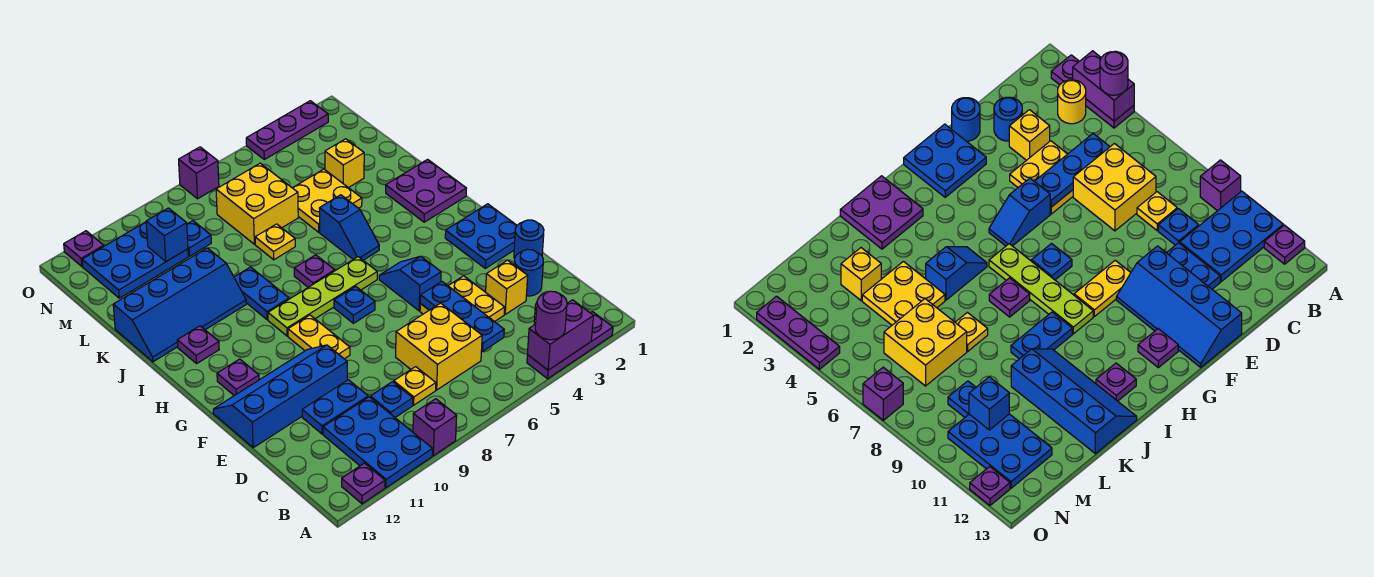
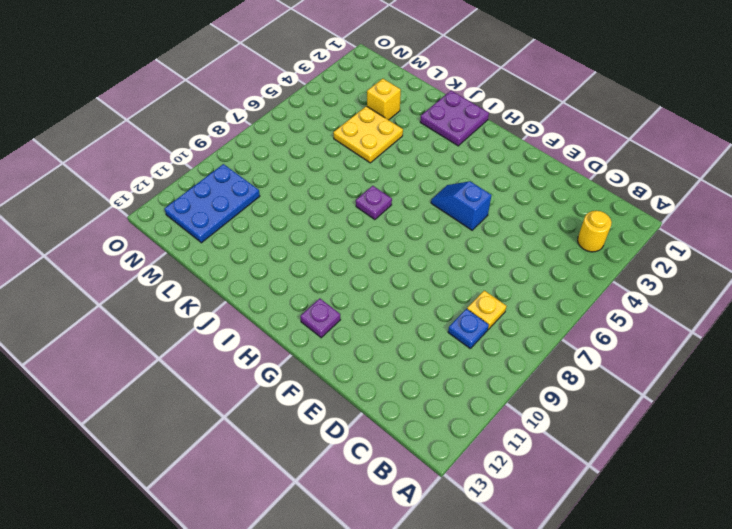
none -> purple plate A2:A4 level 1
none -> purple brick A9 level 1
none -> blue plate A10:C11 level 1
none -> purple plate A12 level 1

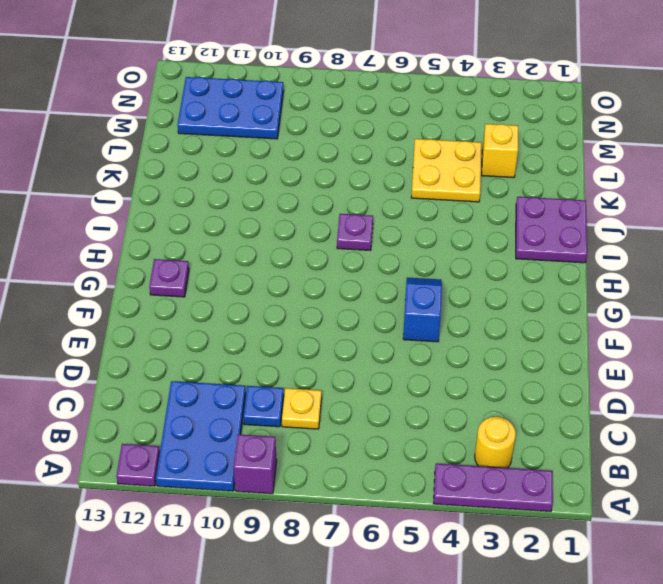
none -> yellow brick C6:D7 level 1
none -> blue round brick D2 level 1
none -> yellow brick D3 level 1
none -> yellow plate D4:E5 level 1

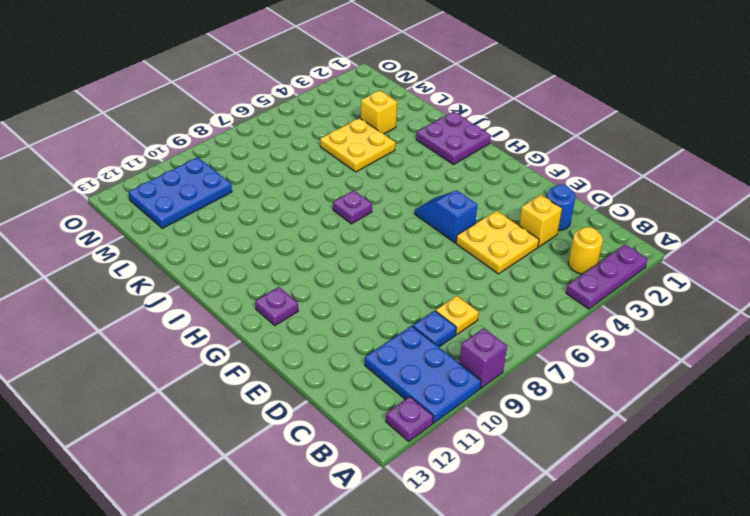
none -> yellow brick C6:D7 level 1
none -> blue plate D10:D11 level 1
none -> blue round brick E1 level 1
none -> blue slope E10:F13 level 1 top E

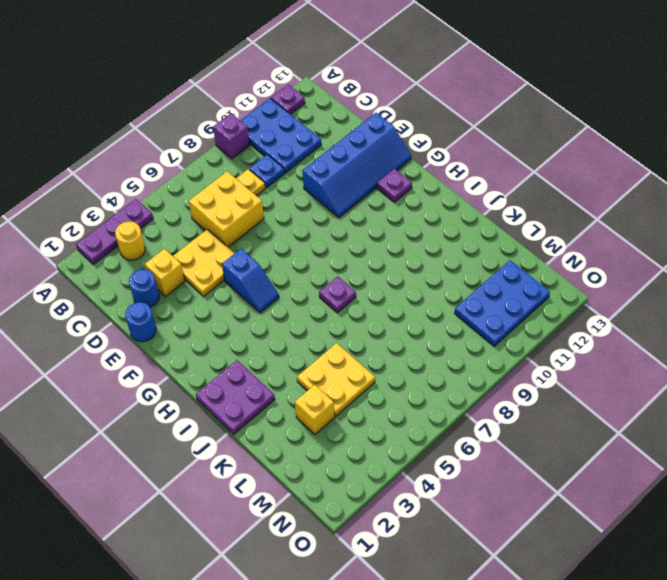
none -> blue plate D10:D11 level 1
none -> blue plate F1:G2 level 1
none -> yellow plate F9:G9 level 1
none -> blue plate G7 level 1

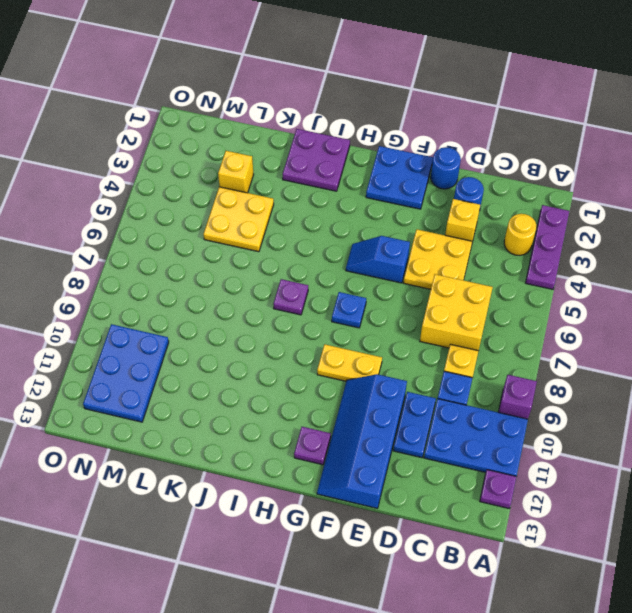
none -> lime plate H6:H9 level 1
none -> blue slope I5:J5 level 1 top J
none -> blue plate I9:J9 level 1
none -> purple plate I12 level 1

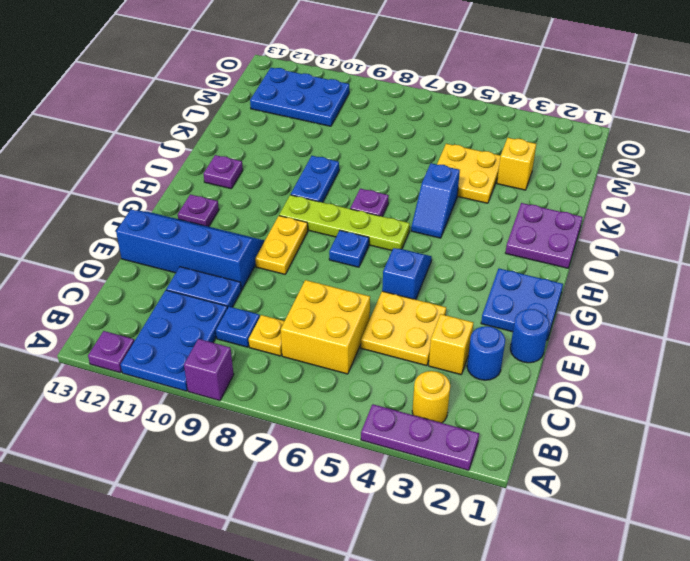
none -> blue slope J10:K13 level 1 top K
none -> yellow plate K7 level 1
none -> yellow brick L6:M7 level 1
none -> blue plate M9 level 1

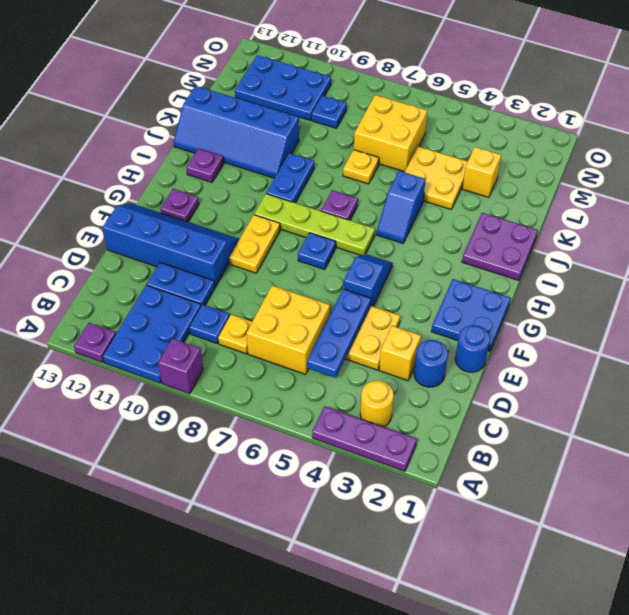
none -> purple plate O2:O4 level 1
none -> purple brick O7 level 1
none -> purple plate O12 level 1
none -> purple brick A3:A4 level 2

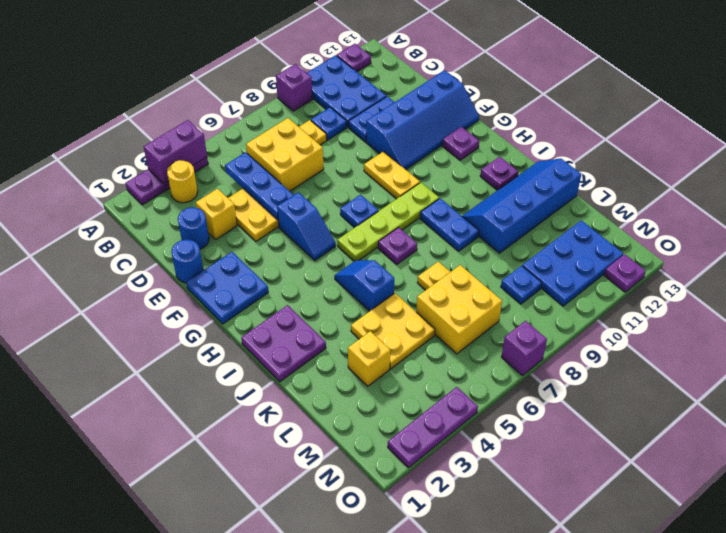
none -> blue brick M10 level 2
none -> purple round brick A4 level 3

